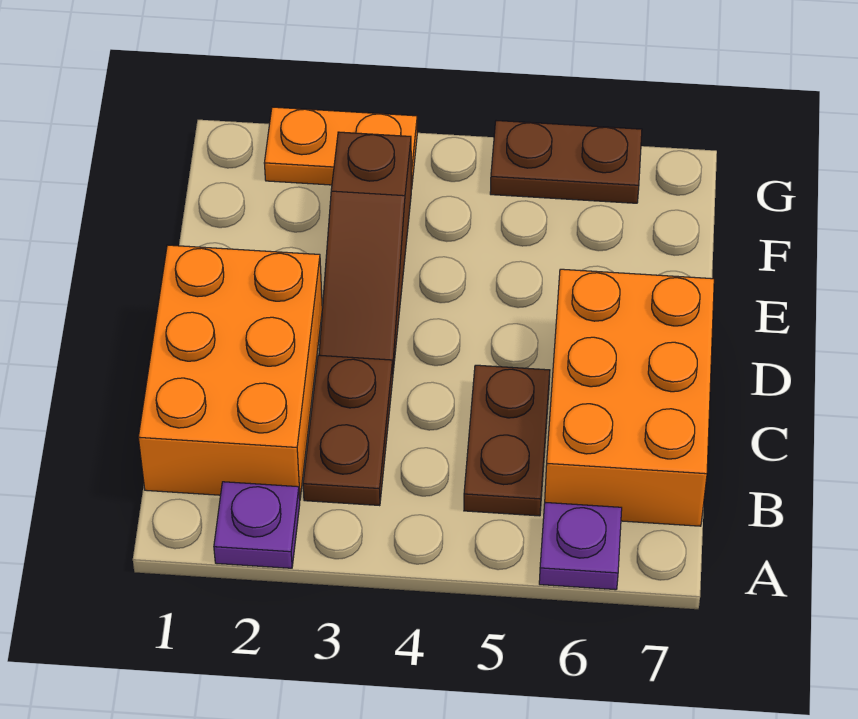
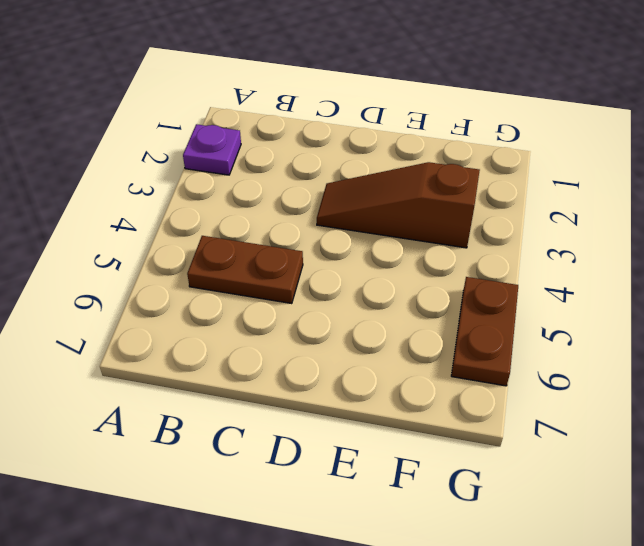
none -> purple plate A6 level 1
none -> orange brick B1:D2 level 1

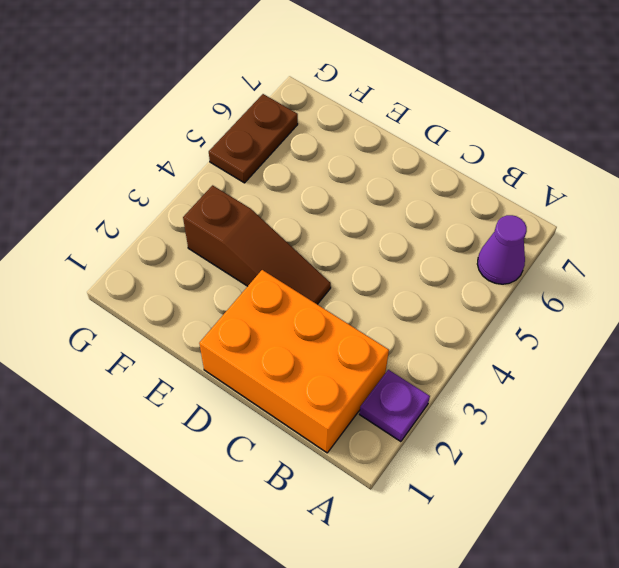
purple cone A6 level 1 -> purple plate A6 level 1
none -> brown plate B3:C3 level 1
none -> brown plate B5:C5 level 1

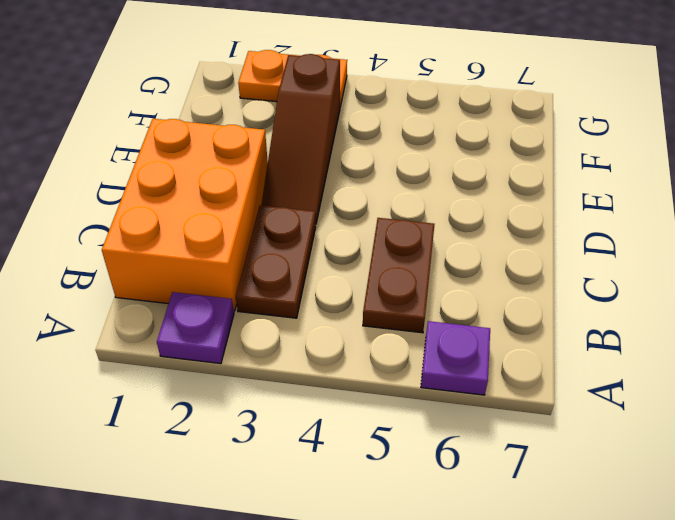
none -> orange brick B6:D7 level 1
none -> brown plate G5:G6 level 1

